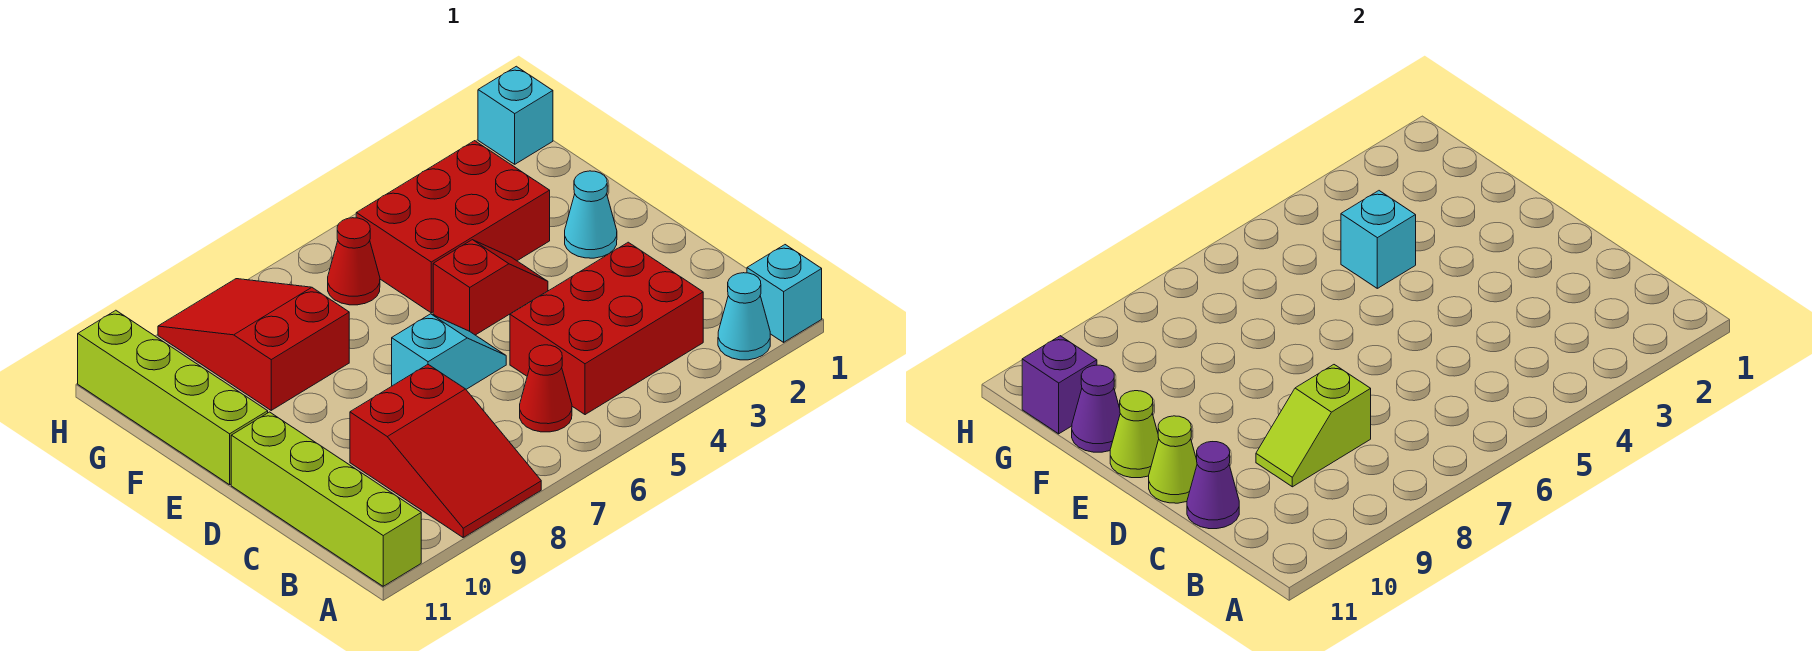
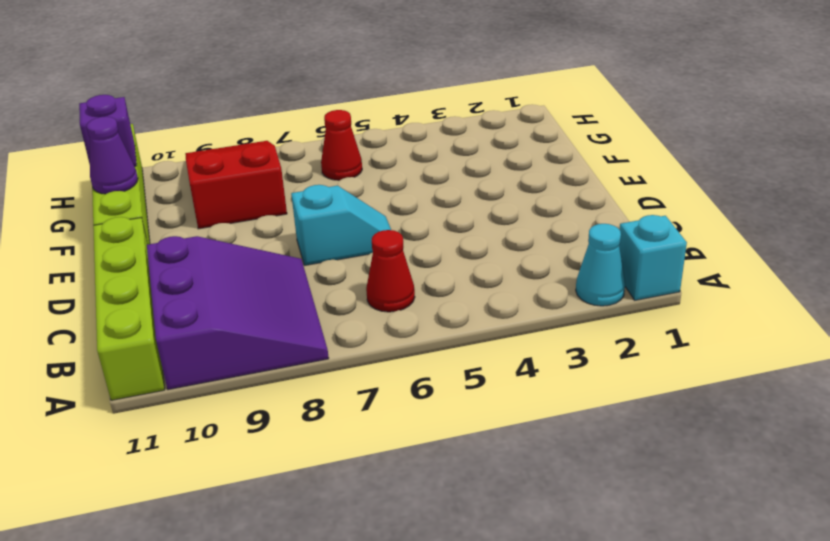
purple slope A8:C10 level 1 top 10 -> red slope A8:C9 level 1 top C
none -> red brick B3:C5 level 1
none -> cyan cone E2 level 1
none -> red slope E4:E5 level 1 top 5

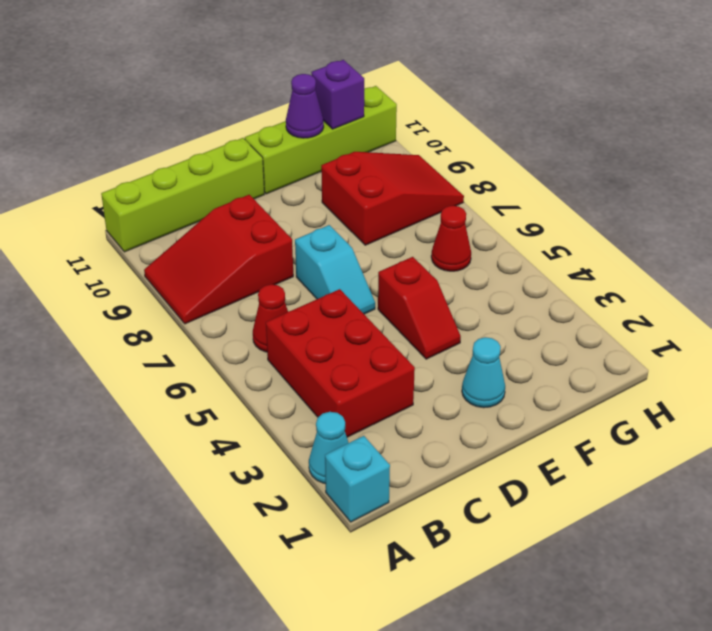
none -> red brick F3:G5 level 1
none -> cyan brick H1 level 1
none -> lime slope C8:C9 level 2 top 8

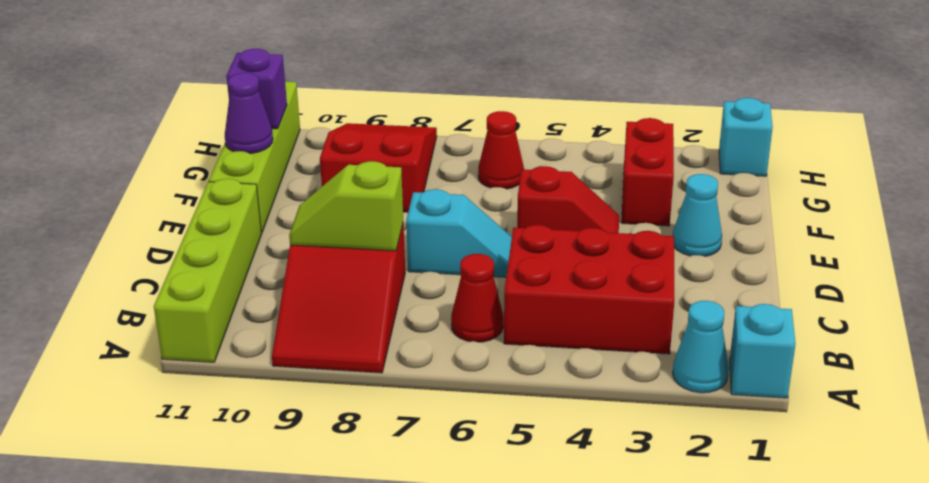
red brick F3:G3 level 1 -> red brick F3:G5 level 1
none -> purple cone C11 level 2
none -> lime cone D11 level 2
none -> lime cone E11 level 2

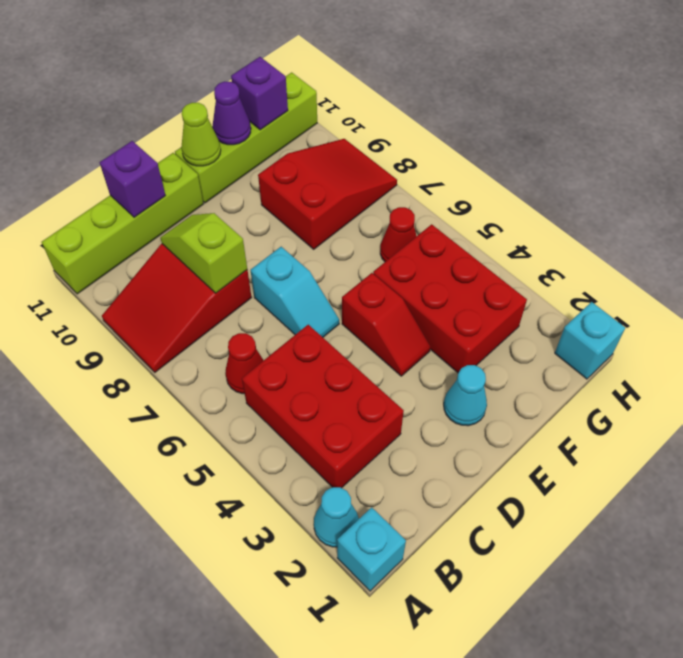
purple brick C11 level 2 -> purple cone C11 level 2
none -> lime cone D11 level 2
none -> cyan brick F4 level 2

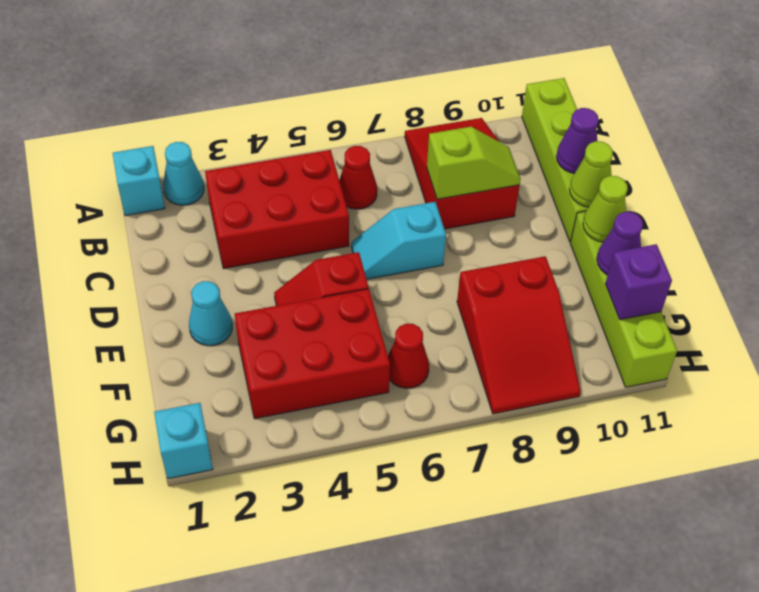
none -> cyan brick F4 level 2

